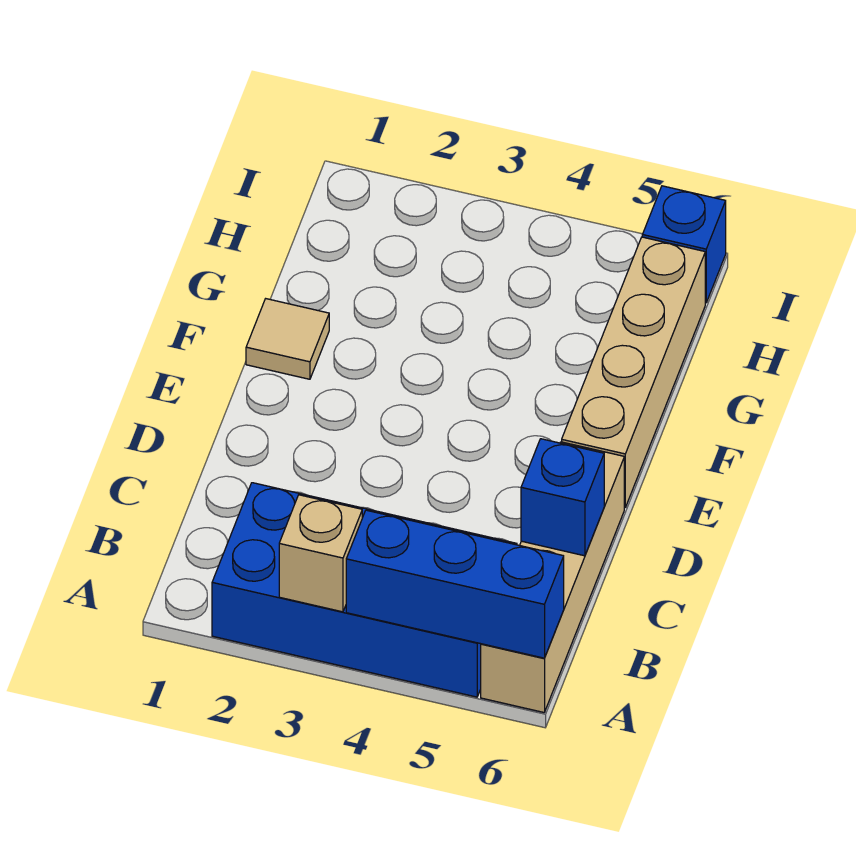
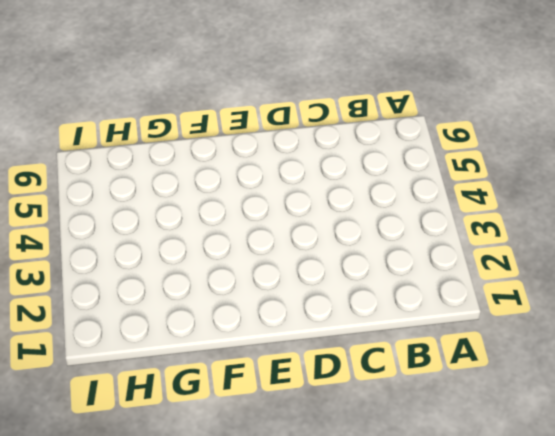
none -> blue brick A2:B5 level 1
none -> tan brick A6:D6 level 1

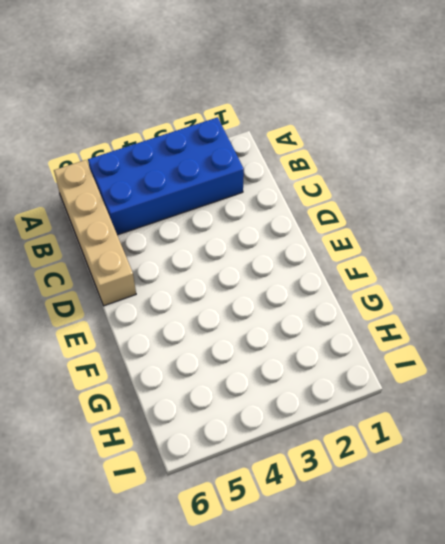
none -> tan brick E6:H6 level 1
none -> tan tile F1 level 1

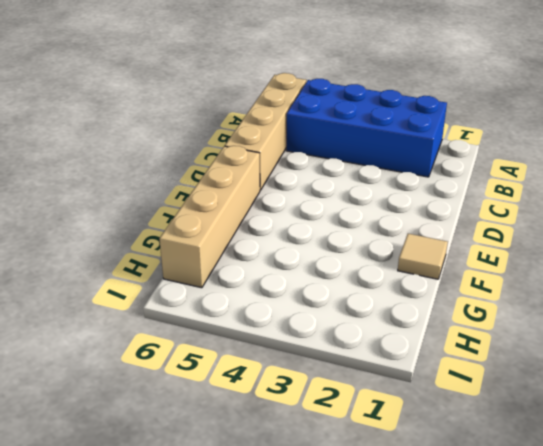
none -> blue brick I6 level 1
none -> tan brick A3 level 2

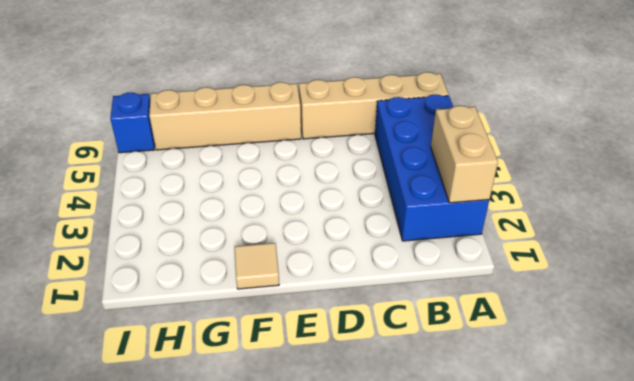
tan brick A2:A3 level 2 -> tan brick A3 level 2
none -> blue brick A4:A6 level 2
none -> blue brick C6 level 2

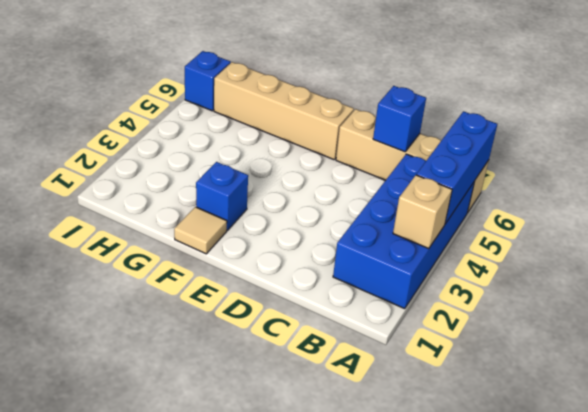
blue brick F2 level 1 -> none

